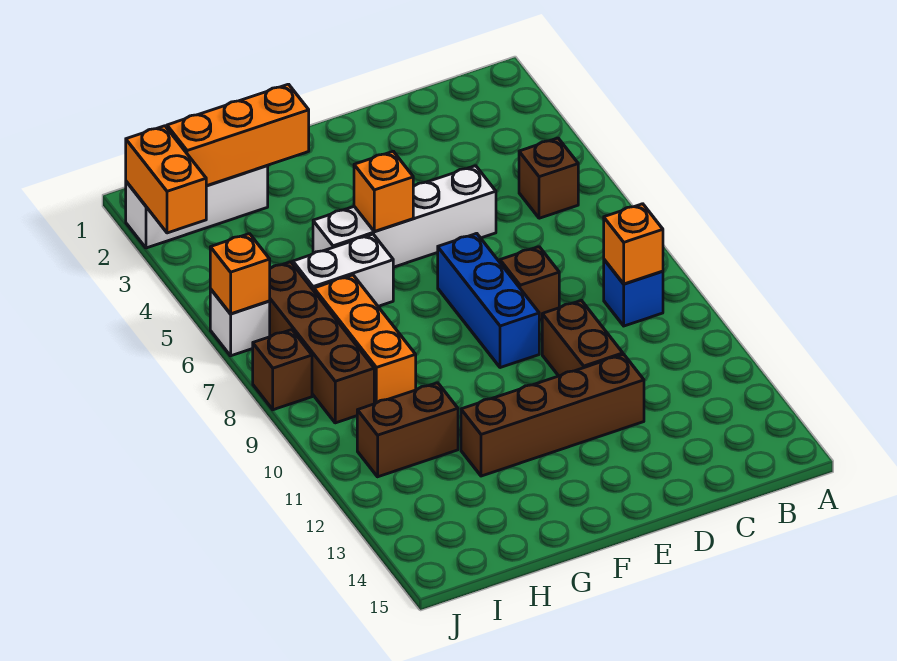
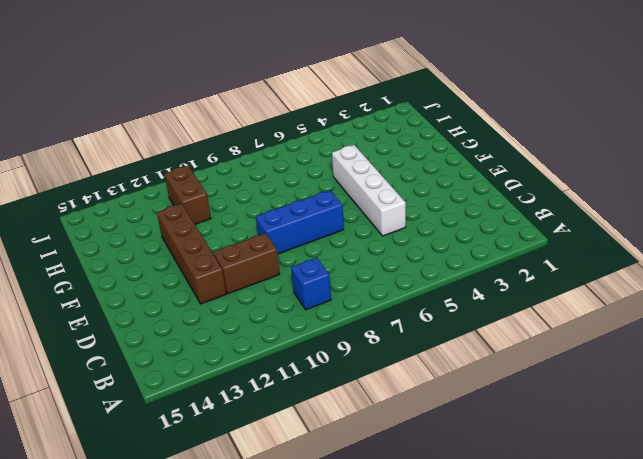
none -> brown brick B5 level 1
none -> brown brick D8 level 1
none -> white brick G6:H6 level 1

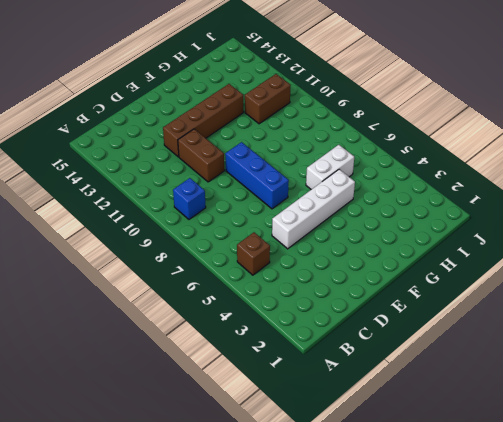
none -> brown brick D8 level 1
none -> white brick H2:J2 level 1
none -> orange brick H7:H9 level 1

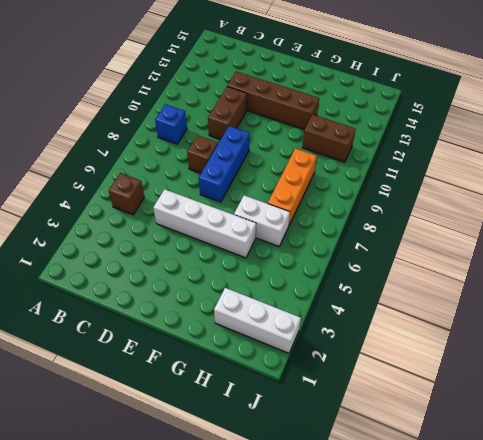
none -> brown brick I6:I9 level 1
none -> white brick J6 level 1
none -> brown brick J8 level 1

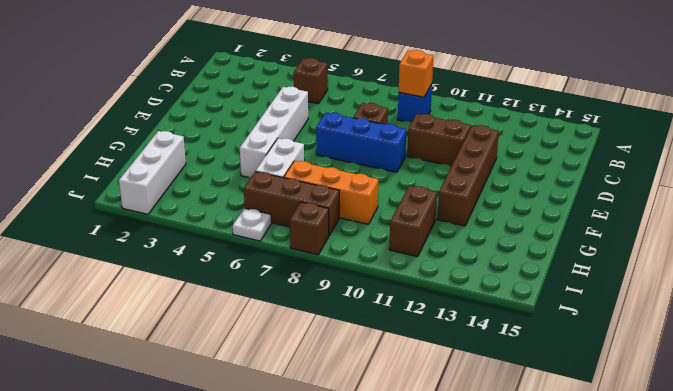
brown brick I6:I8 level 1 -> brown brick I6:I9 level 1
white plate J6 level 1 -> white brick J6 level 1
none -> orange brick F5 level 2
none -> orange brick G2:I2 level 2
none -> orange brick J2:J3 level 2

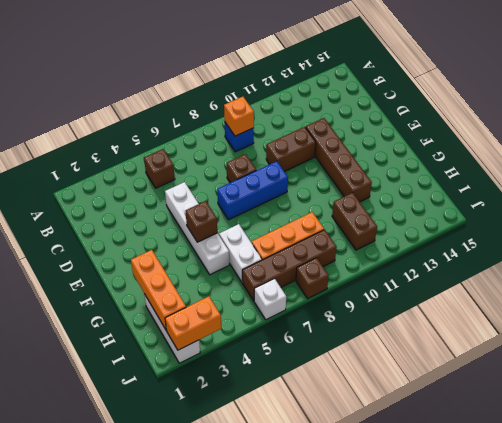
brown brick F5 level 2 -> orange brick F5 level 2
none -> orange brick J6 level 2

